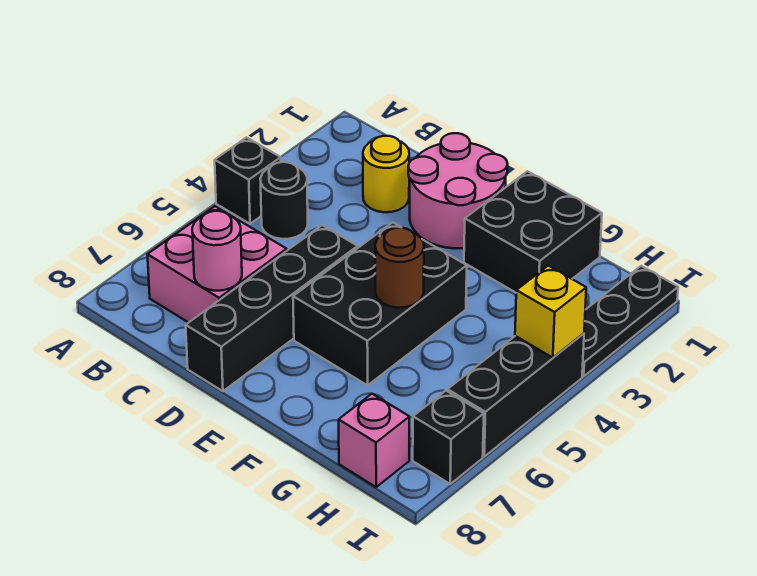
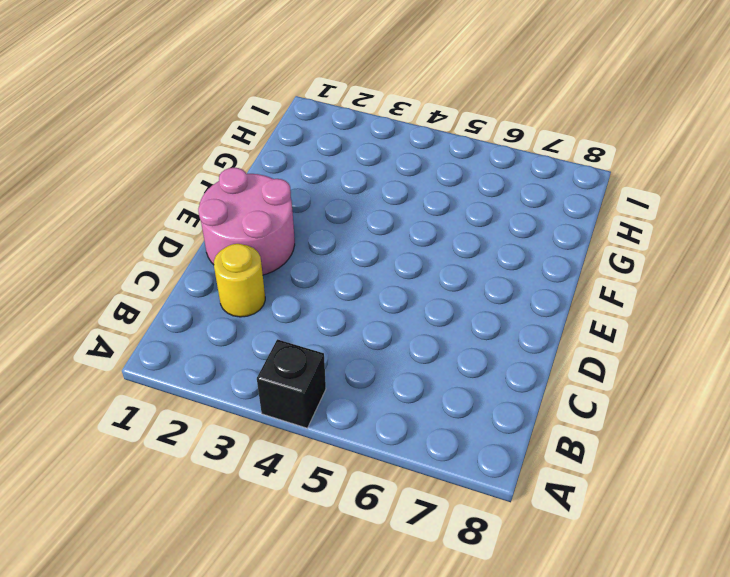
none -> black round brick B4 level 1
none -> pink brick B6:C7 level 1
none -> black brick D5:D8 level 1

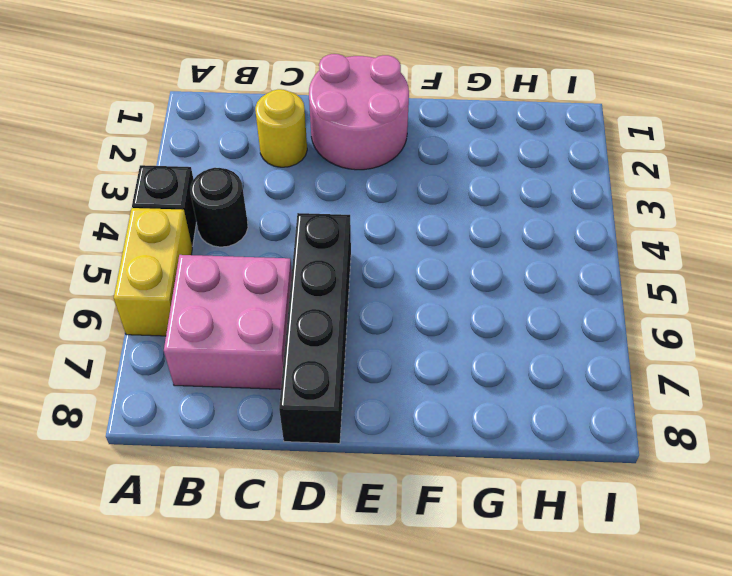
yellow brick A5:A6 level 1 -> none
none -> black brick E4:F6 level 1
none -> black brick F1:G2 level 1
none -> pink brick H8 level 1

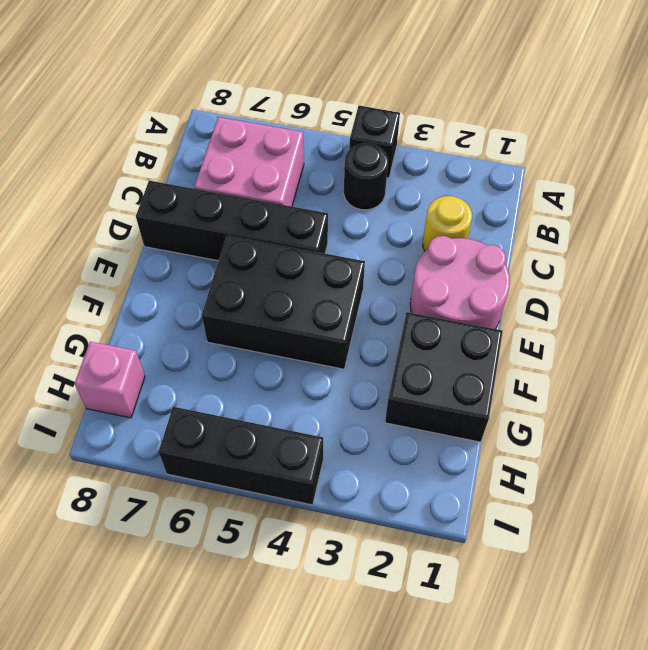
none -> black plate I1:I3 level 1
none -> black brick I7 level 1
none -> pink round brick C7 level 2

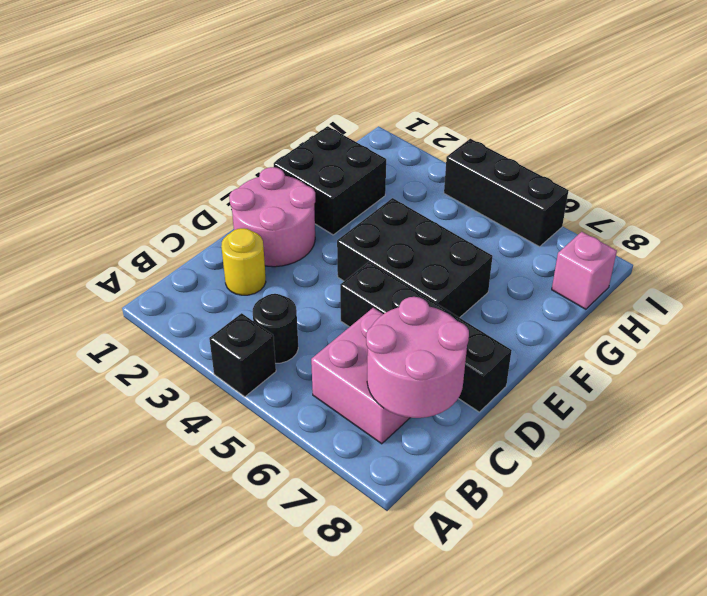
pink round brick B7:C8 level 2 -> pink round brick C7 level 2
none -> black plate I1:I3 level 1
none -> black brick I7 level 1
none -> brown round brick F5 level 2

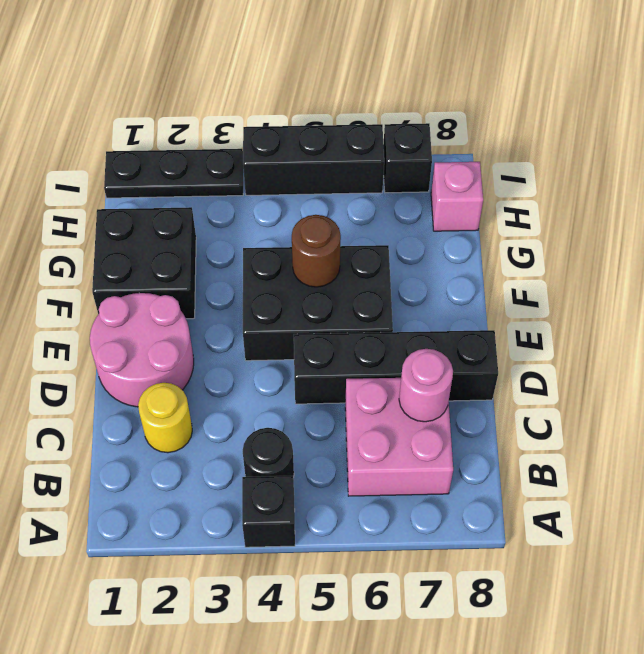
none -> yellow brick I4 level 2

